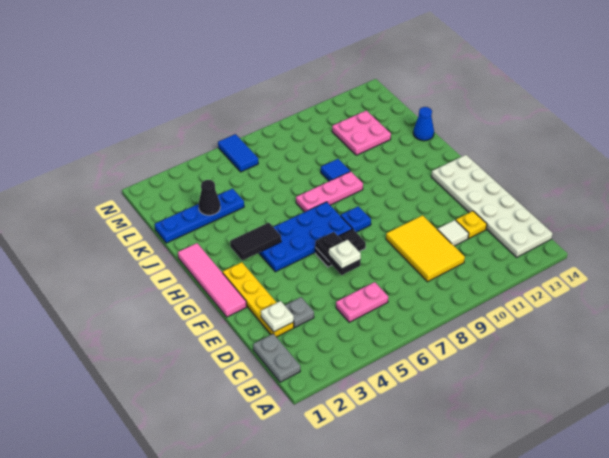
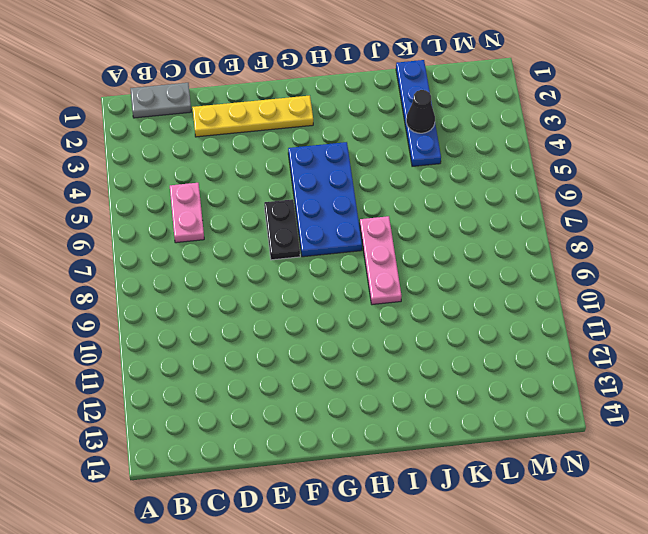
none -> white plate B13:G14 level 1
none -> yellow tile C9:E10 level 1
none -> grey plate D3 level 1

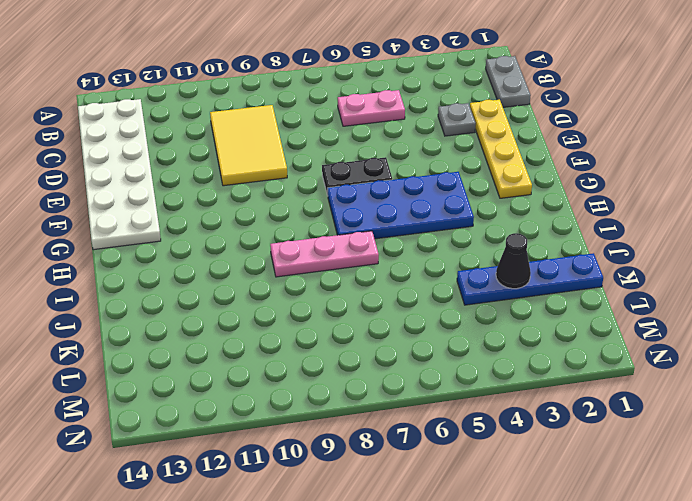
none -> white tile D11 level 1
none -> yellow plate D12 level 1
none -> pink tile F1:I1 level 1

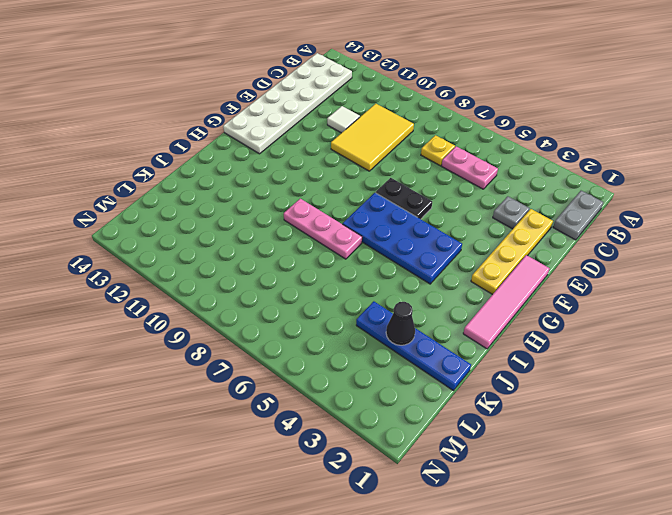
yellow plate C7 level 1 -> yellow plate D12 level 1
none -> blue plate G8 level 1
none -> blue tile J9 level 1
none -> blue cone J14 level 1

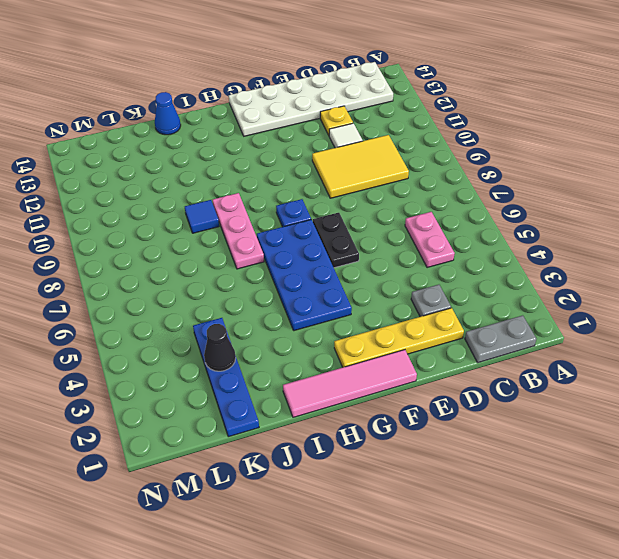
none -> pink plate K11:L12 level 1
none -> blue tile M6:N6 level 1
none -> white plate D2 level 2

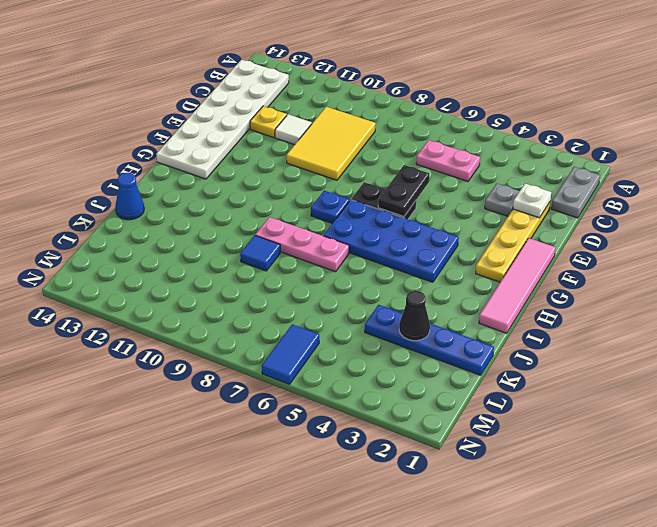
none -> pink plate K11:L12 level 1
none -> black tile H3:H4 level 2
none -> white plate E6 level 3

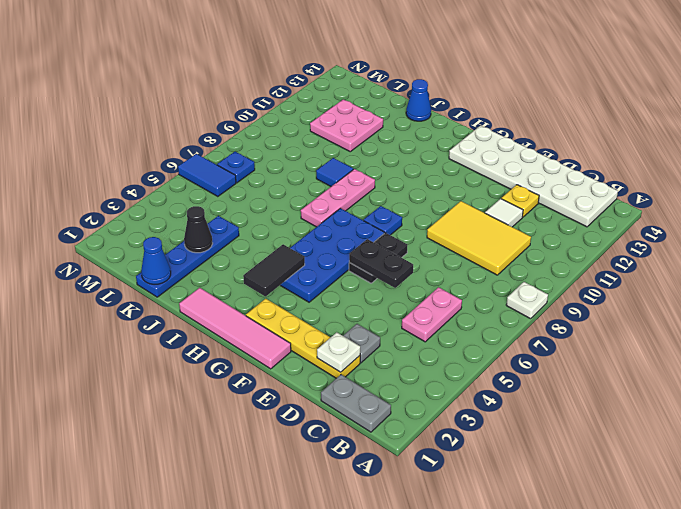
white plate A8 level 1 -> white plate E6 level 3
blue cone K1 level 2 -> none
blue plate M7 level 1 -> none

